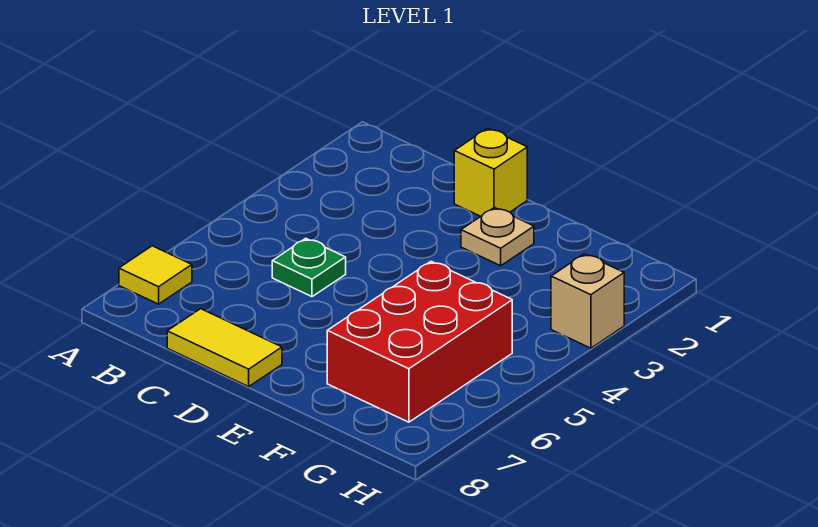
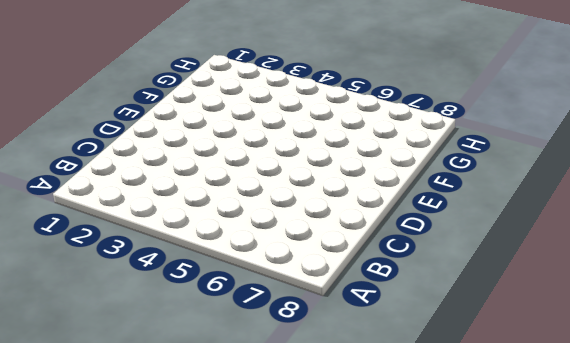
none -> yellow tile A7 level 1
none -> green plate C5 level 1

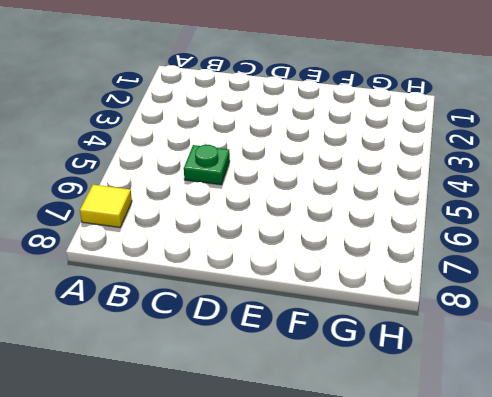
none -> yellow tile C8:D8 level 1
none -> yellow brick D1 level 1

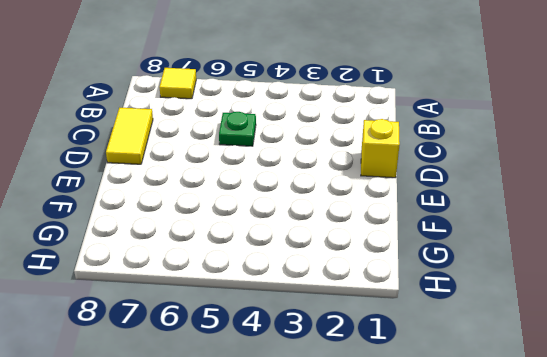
none -> tan plate E2 level 1
none -> red brick F5:G7 level 1

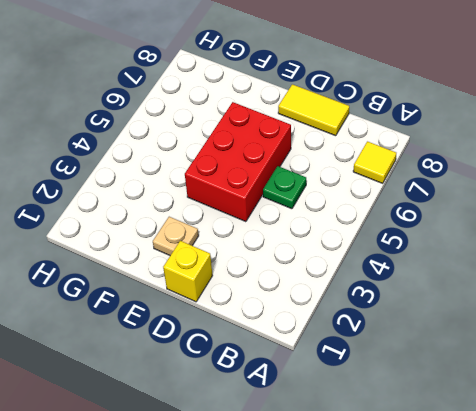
red brick D4:E6 level 1 -> red brick F5:G7 level 1
none -> tan brick H3 level 1

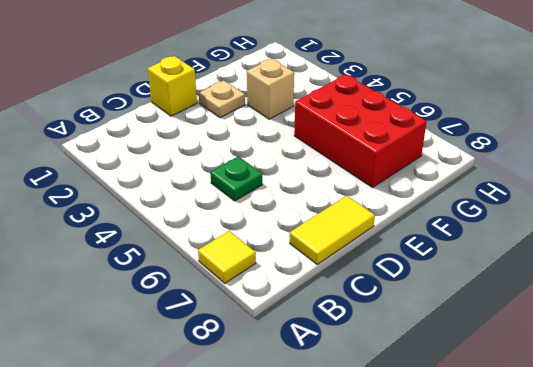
tan brick F3 level 1 -> tan brick H3 level 1

